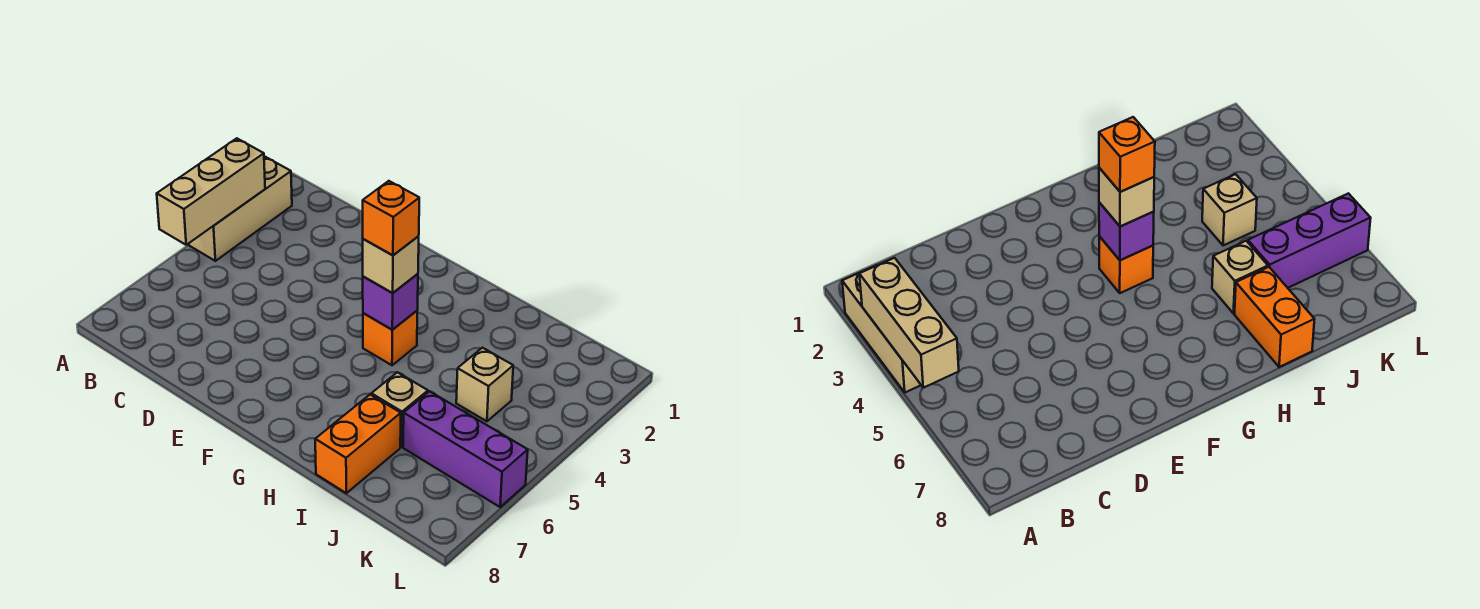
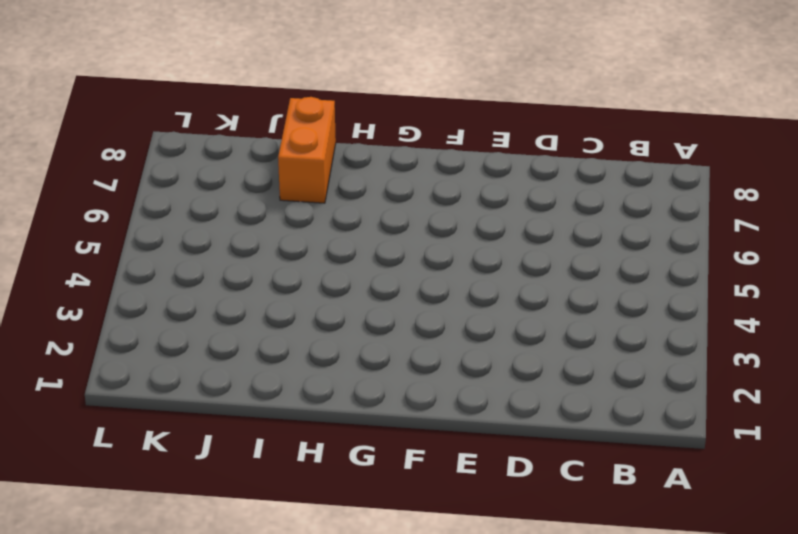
none -> tan brick A2:A4 level 1
none -> orange brick G4 level 1

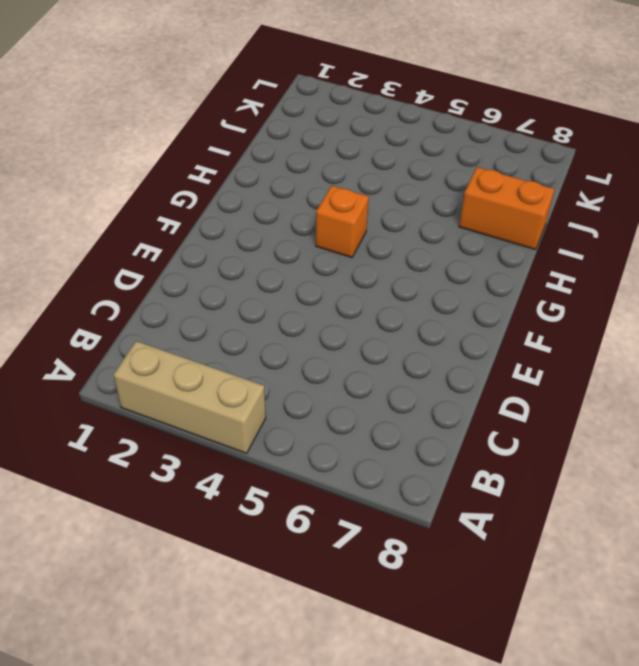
none -> tan brick I6 level 1
none -> tan brick J4 level 1

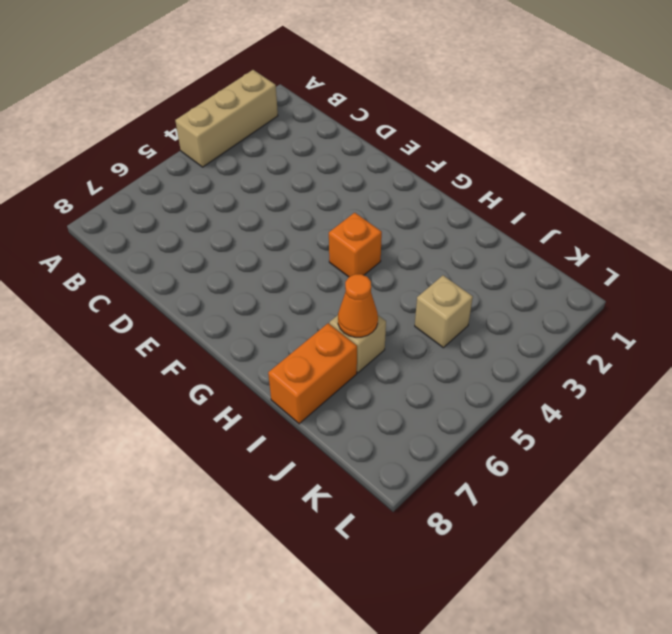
orange cone I6 level 2 -> none
none -> purple brick J6:L6 level 1
none -> tan brick A3:A5 level 2

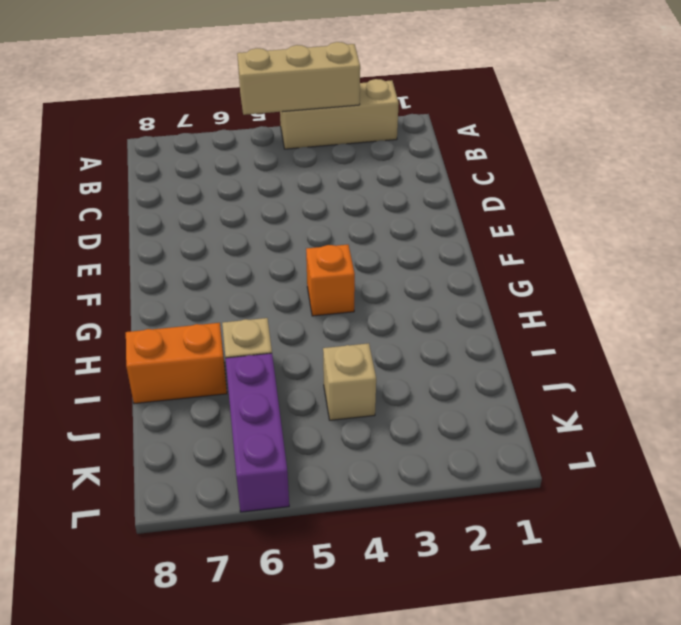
none -> purple brick G4 level 2
none -> tan brick G4 level 3

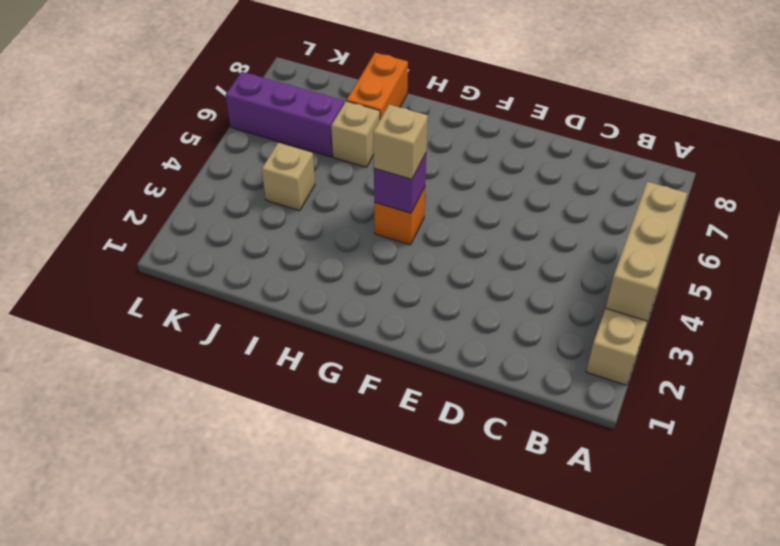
none -> orange brick G4 level 4

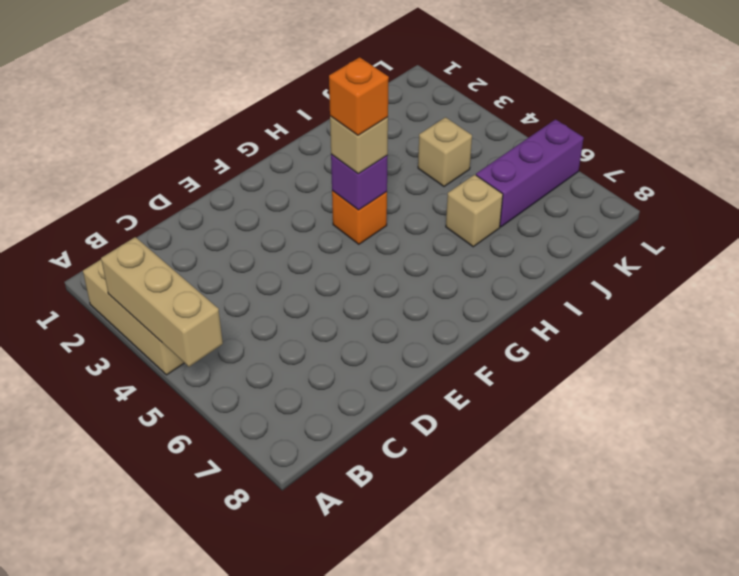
none -> orange brick I7:I8 level 1

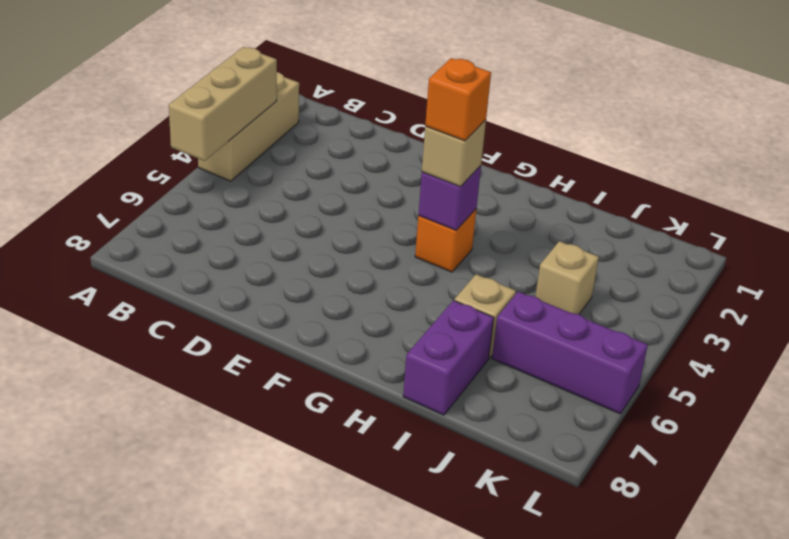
purple brick I7:I8 level 1 -> orange brick I7:I8 level 1

